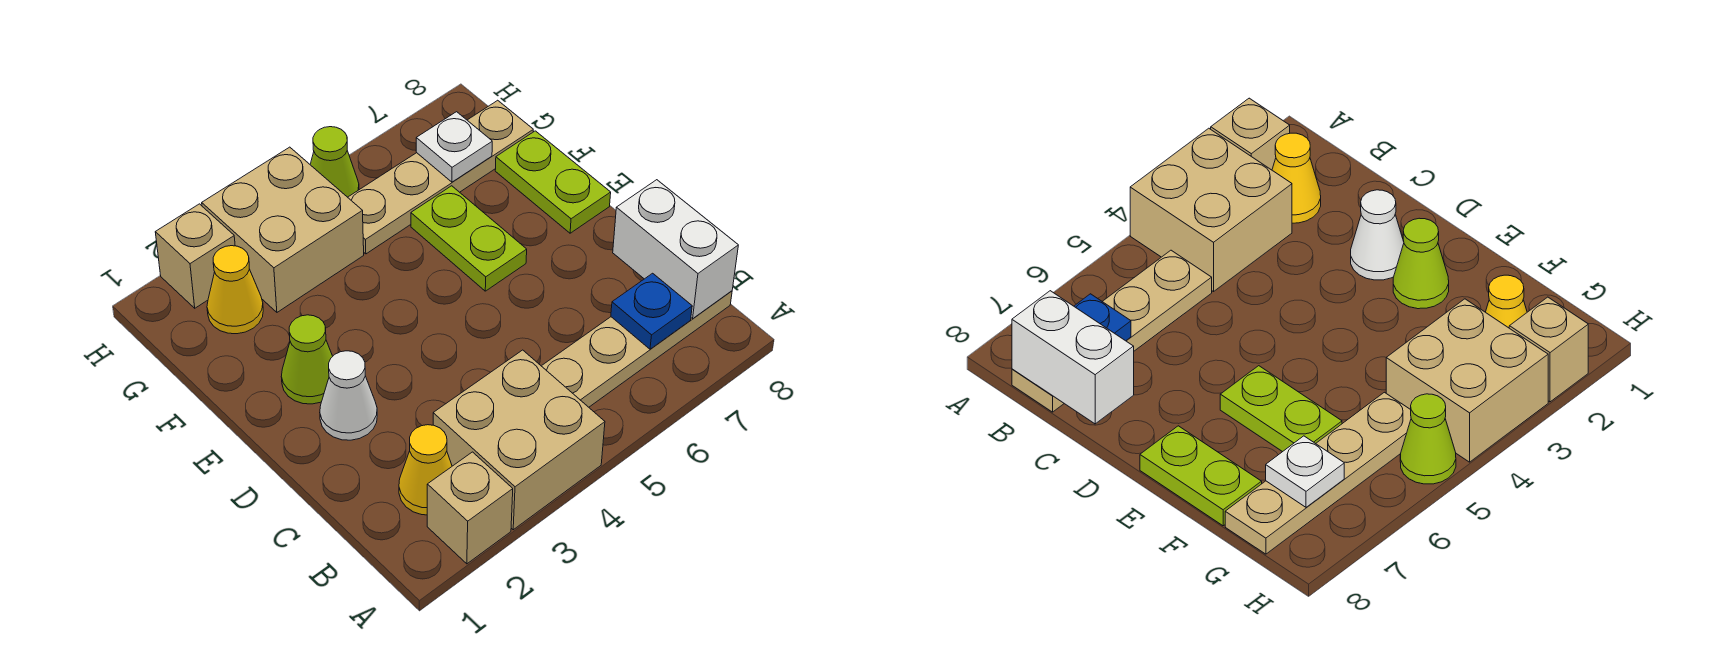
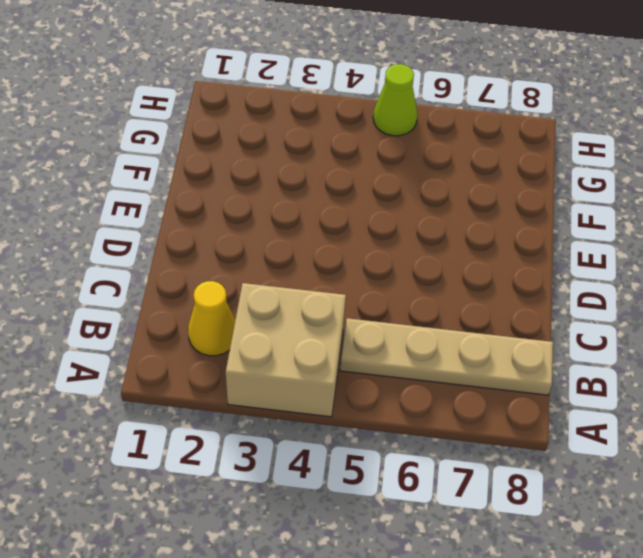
none -> tan brick A2 level 1
none -> white cone D2 level 1
none -> lime cone E2 level 1

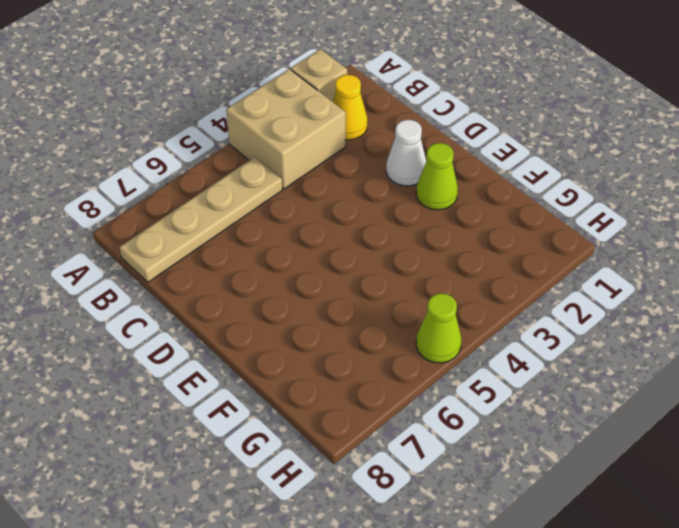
none -> lime plate E6:F6 level 1
none -> lime plate E8:F8 level 1
none -> yellow cone G2 level 1

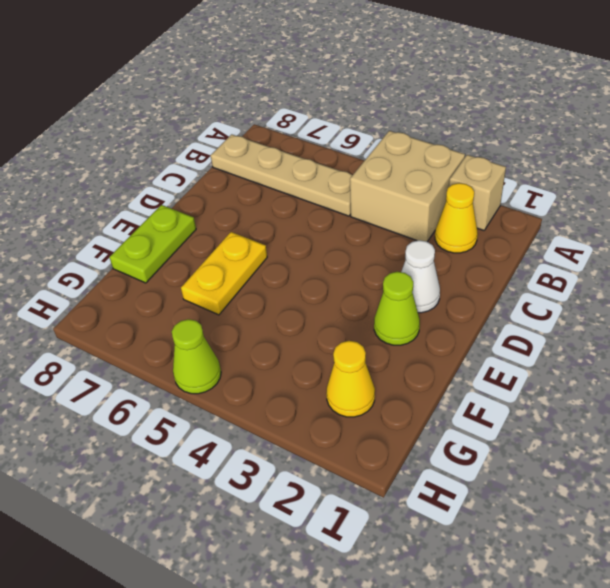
yellow plate E6:F6 level 1 -> lime plate E6:F6 level 1
none -> tan brick G3:H4 level 1
none -> tan plate G5:G8 level 1
none -> tan brick H2 level 1

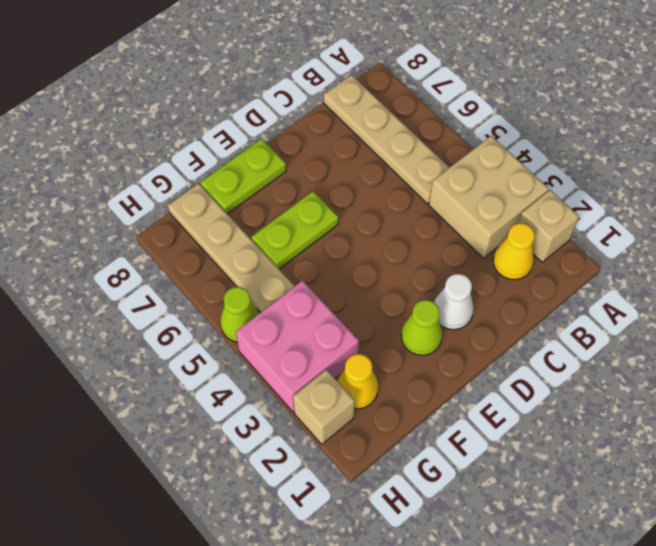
pink brick G3:H4 level 1 -> tan brick G3:H4 level 1
none -> blue plate B7 level 2
none -> white brick B8:C8 level 2
none -> white plate G7 level 2

